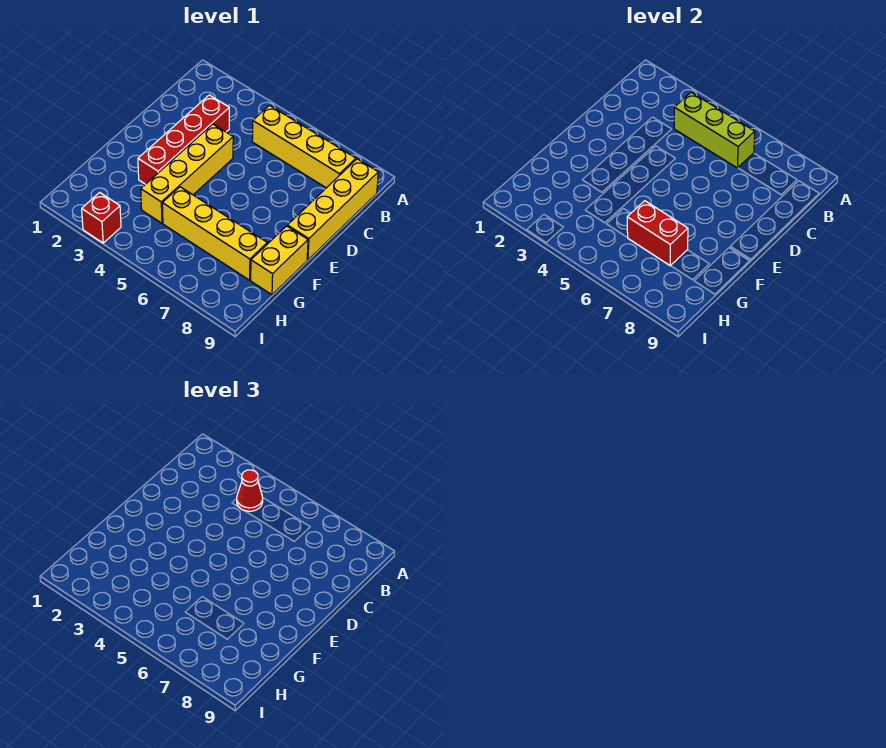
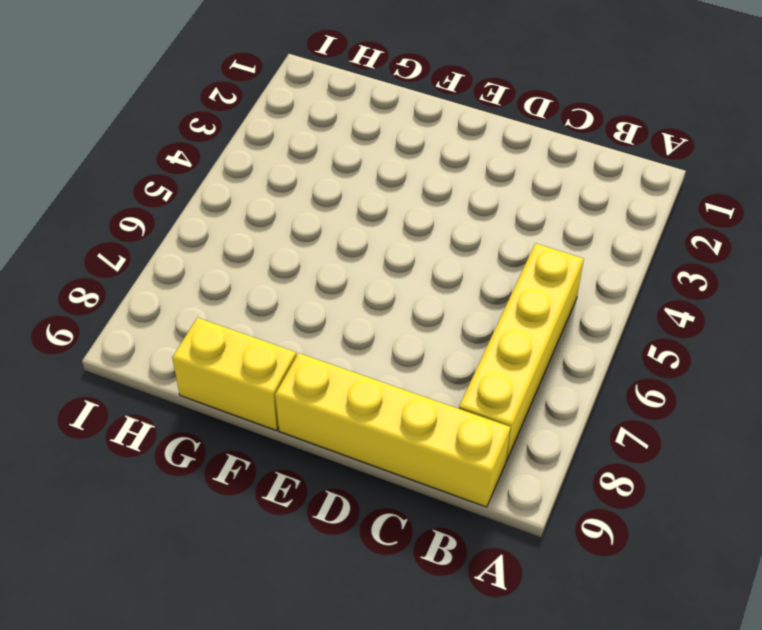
none -> red brick C3:F3 level 1
none -> yellow brick D4:G4 level 1

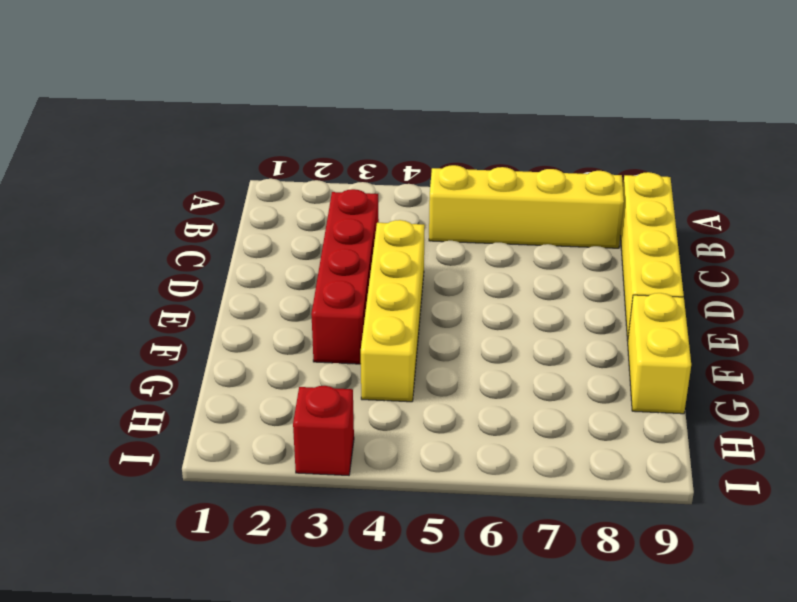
none -> yellow brick G5:G8 level 1
none -> lime brick B4:B6 level 2

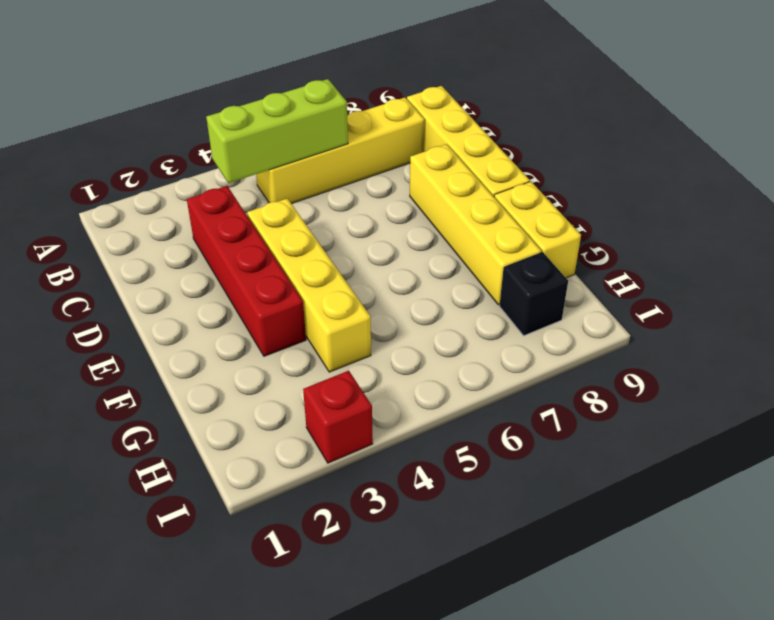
yellow brick D8:G8 level 1 -> yellow brick G5:G8 level 1
black brick H8 level 1 -> none
none -> red brick G6:G7 level 2
none -> red cone B4 level 3

